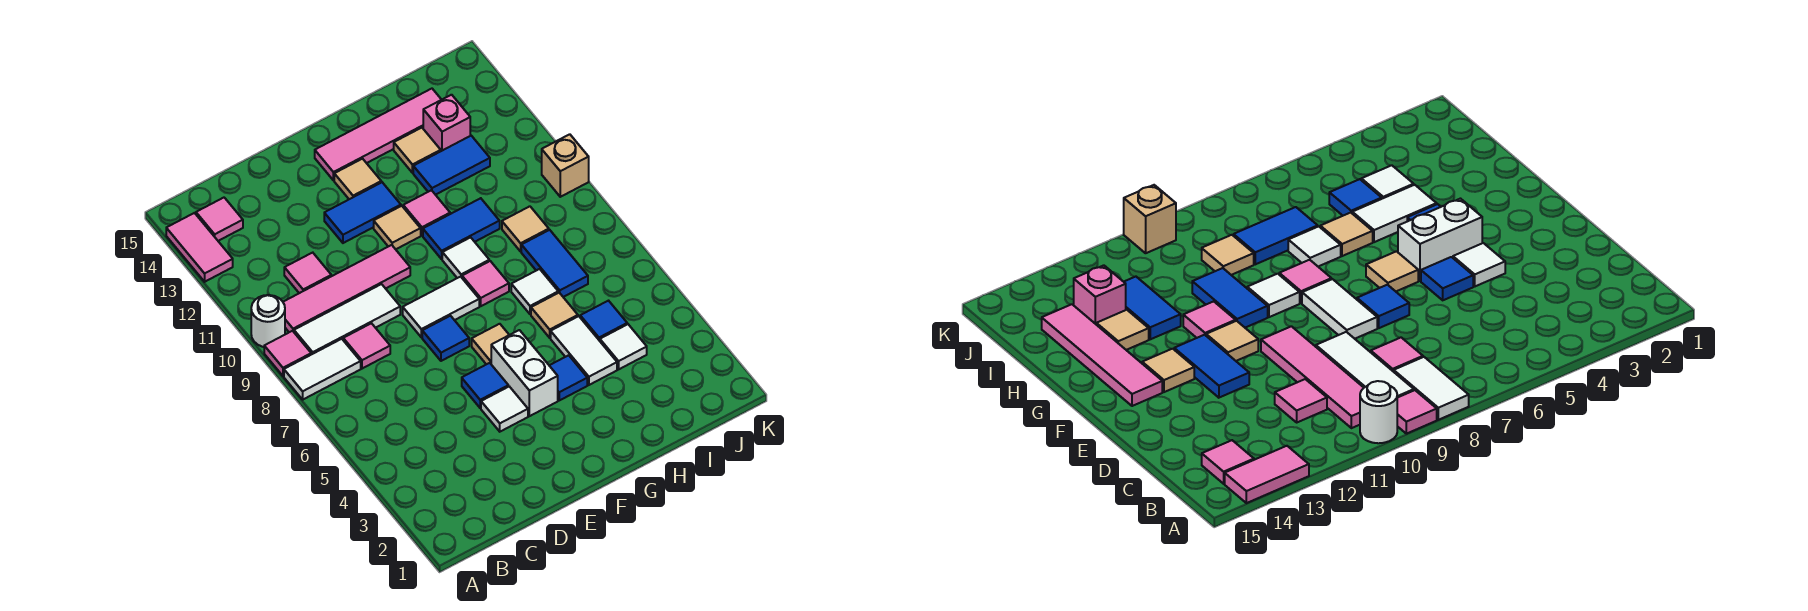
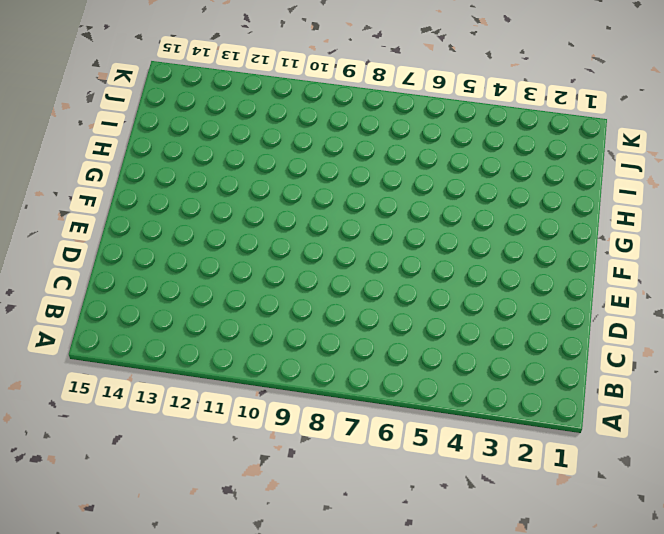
none -> white tile A8:B8 level 1
none -> pink tile A9 level 1
none -> white round brick A10 level 1
none -> pink tile A13:A14 level 1

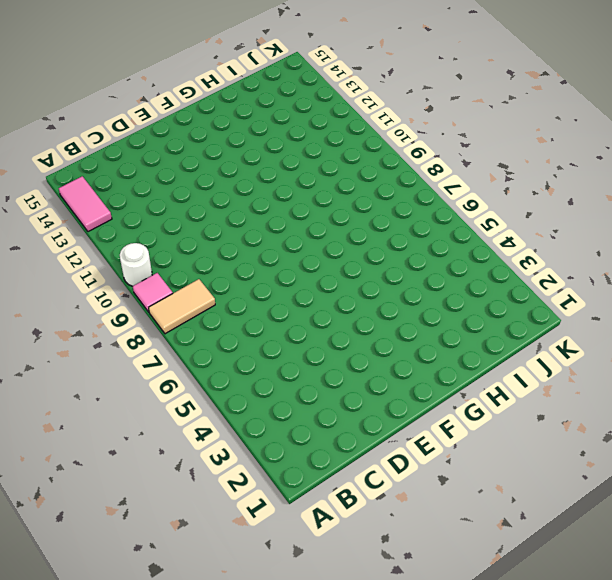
tan tile A8:B8 level 1 -> white tile A8:B8 level 1
none -> white tile B9:D9 level 1
none -> pink tile B10:E10 level 1
none -> pink tile B14 level 1
none -> pink tile C8 level 1

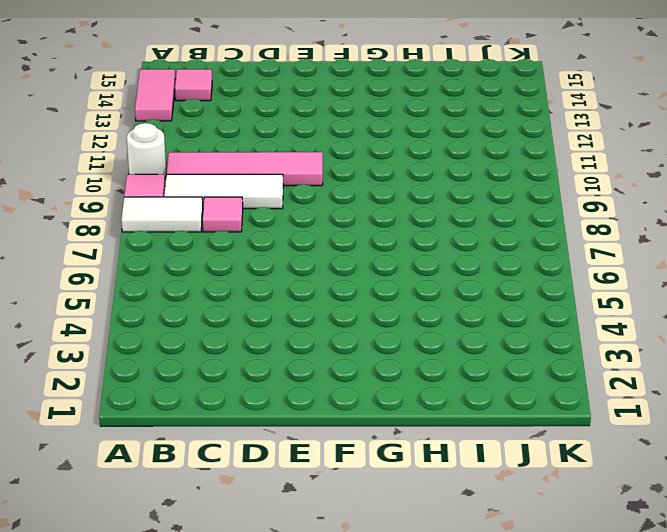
none -> pink tile C11 level 1
none -> white tile E4 level 1
none -> blue tile E5 level 1
none -> blue tile E7 level 1

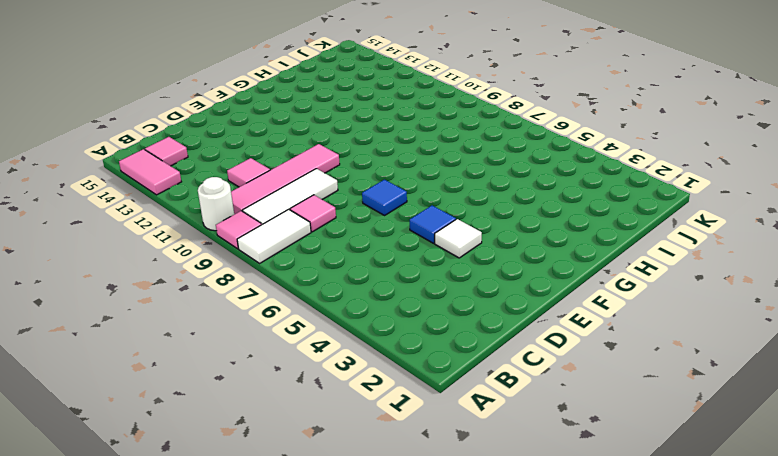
none -> white tile E8:F8 level 1
none -> blue tile E12:F12 level 1
none -> white brick F4:F5 level 1
none -> tan tile F6 level 1

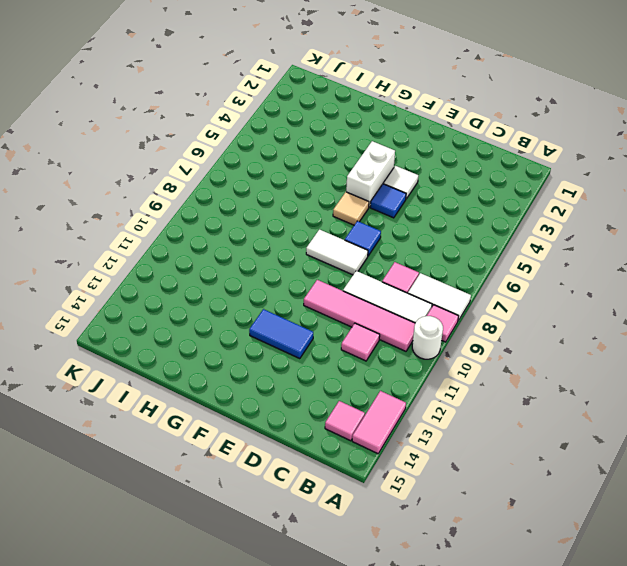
none -> tan tile F11 level 1
none -> tan tile F13 level 1
none -> pink tile F14:I14 level 1
none -> blue tile G4 level 1

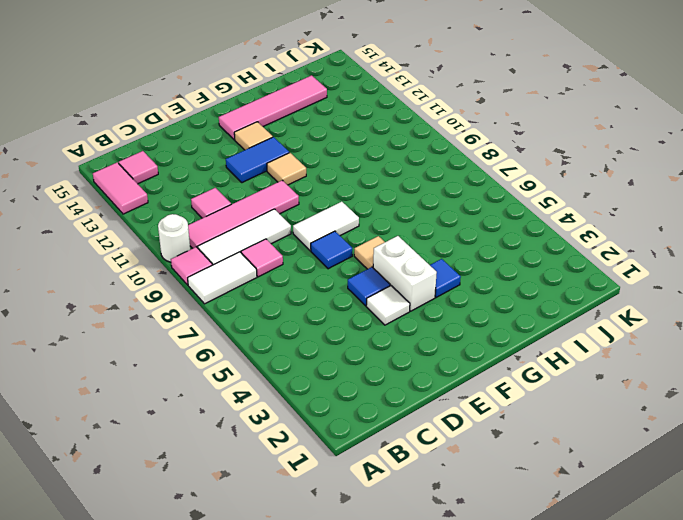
none -> pink tile G8 level 1
none -> white tile G9 level 1
none -> blue tile G10:H10 level 1
none -> pink tile G11 level 1

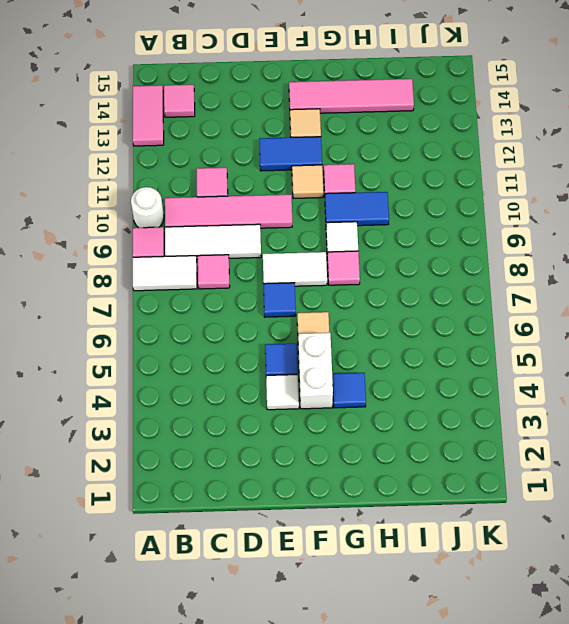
none -> white tile H4:H5 level 1
none -> tan tile H6 level 1
none -> white tile H7 level 1
none -> blue tile H12:I12 level 1

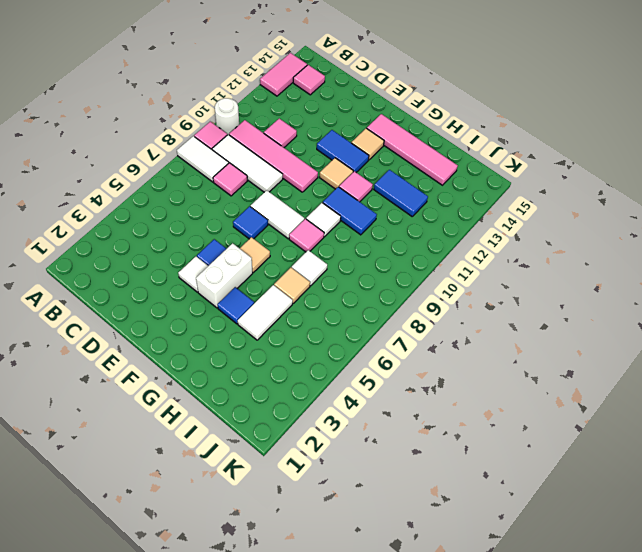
none -> tan tile H13 level 1
none -> white tile I4 level 1
none -> blue tile I5 level 1
none -> blue tile I7:I8 level 1

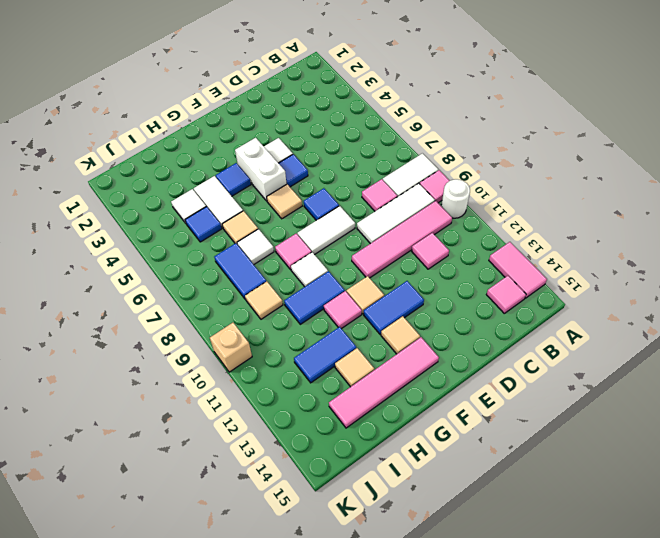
none -> pink brick I13 level 1

